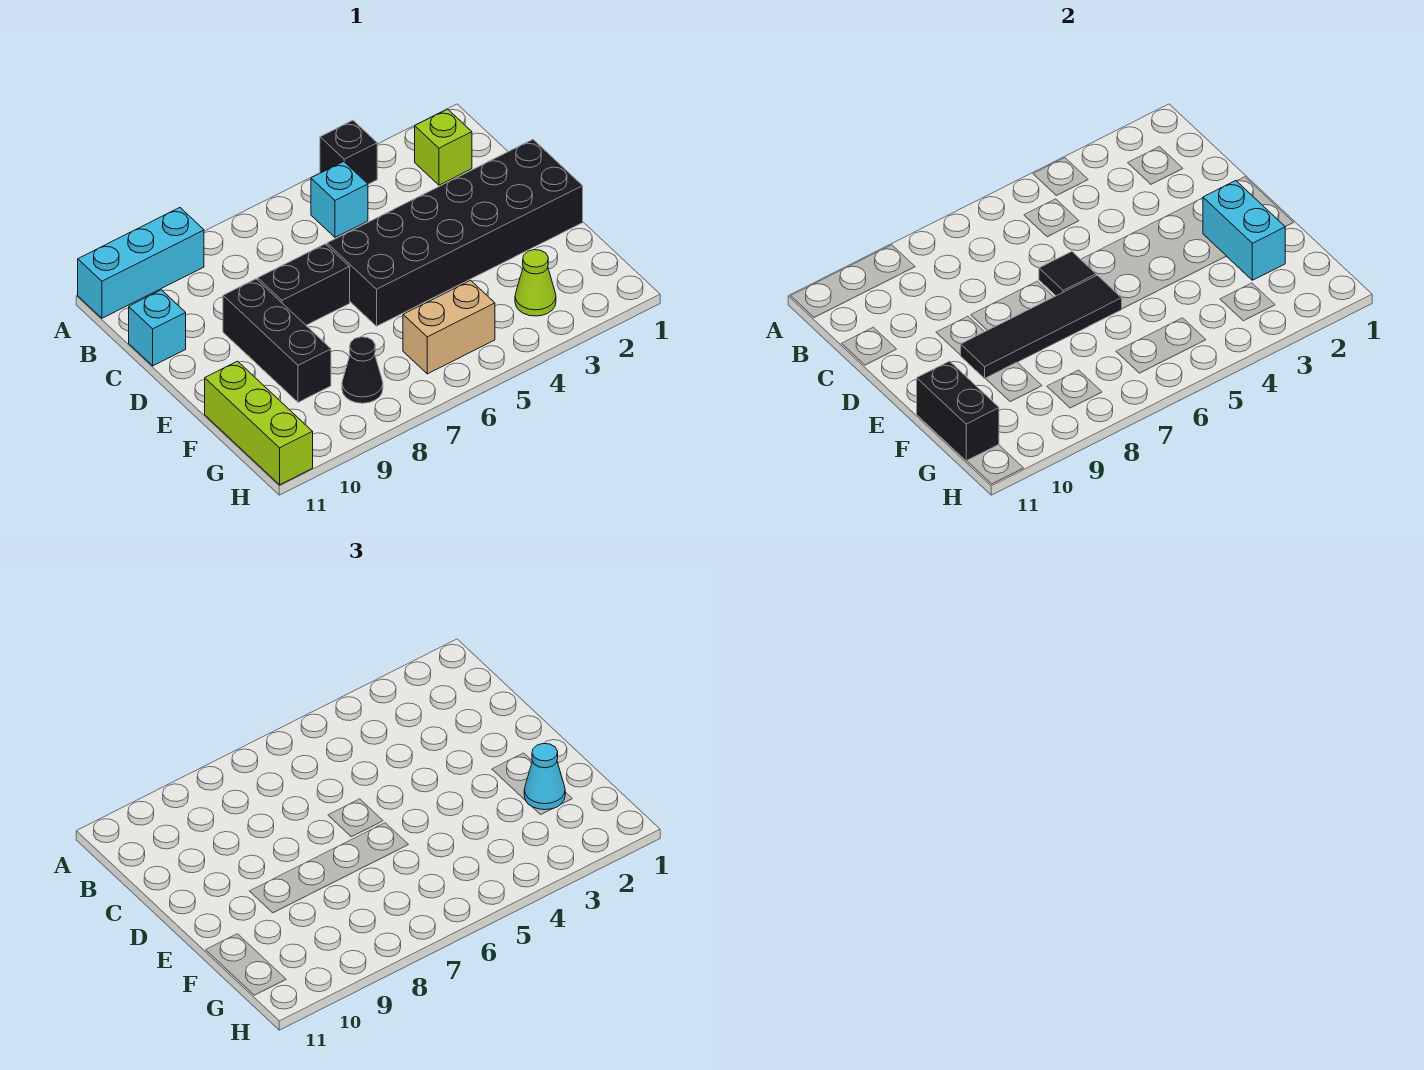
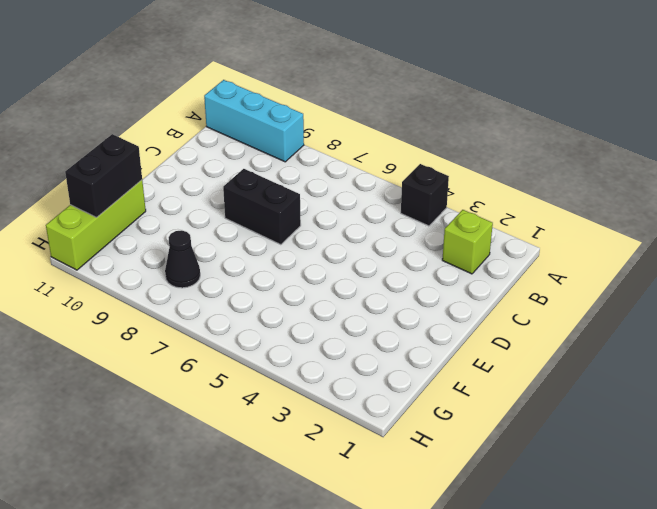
none -> cyan brick B5 level 1
none -> cyan brick C11 level 1
none -> black brick D1:E6 level 1

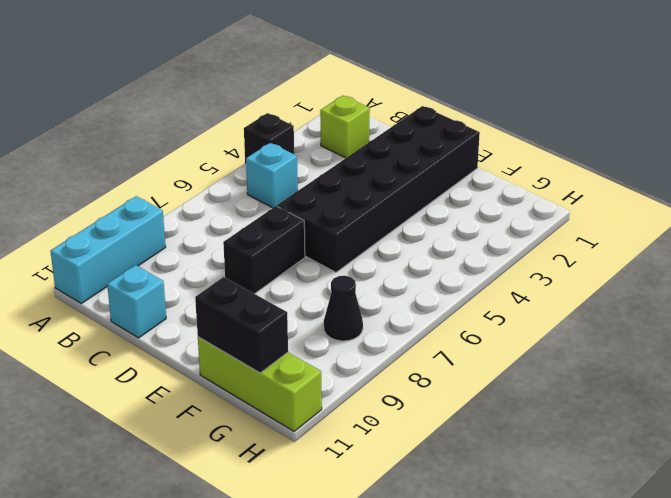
none -> black brick D9:F9 level 1
none -> lime cone G3 level 1
none -> tan brick G5:G6 level 1

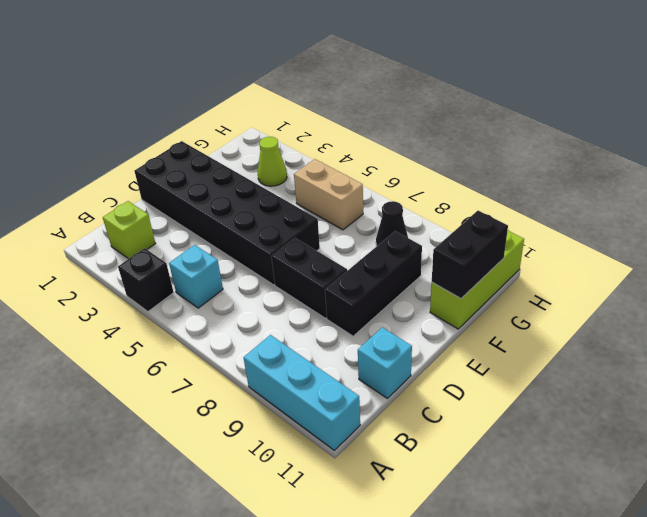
none -> black tile D6 level 2
none -> cyan brick E2:F2 level 2
none -> black tile E6:E9 level 2

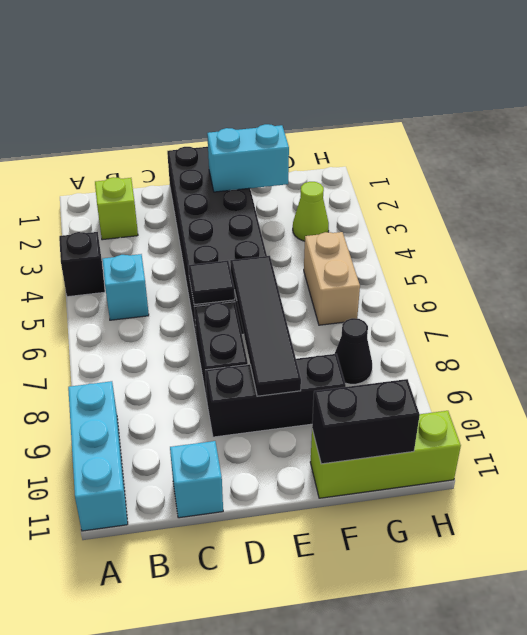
none -> cyan cone F2 level 3

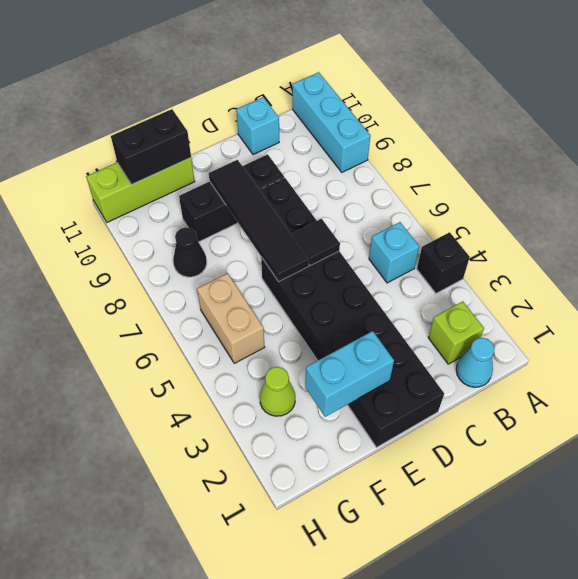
cyan cone B1 level 1 -> cyan cone F2 level 3

